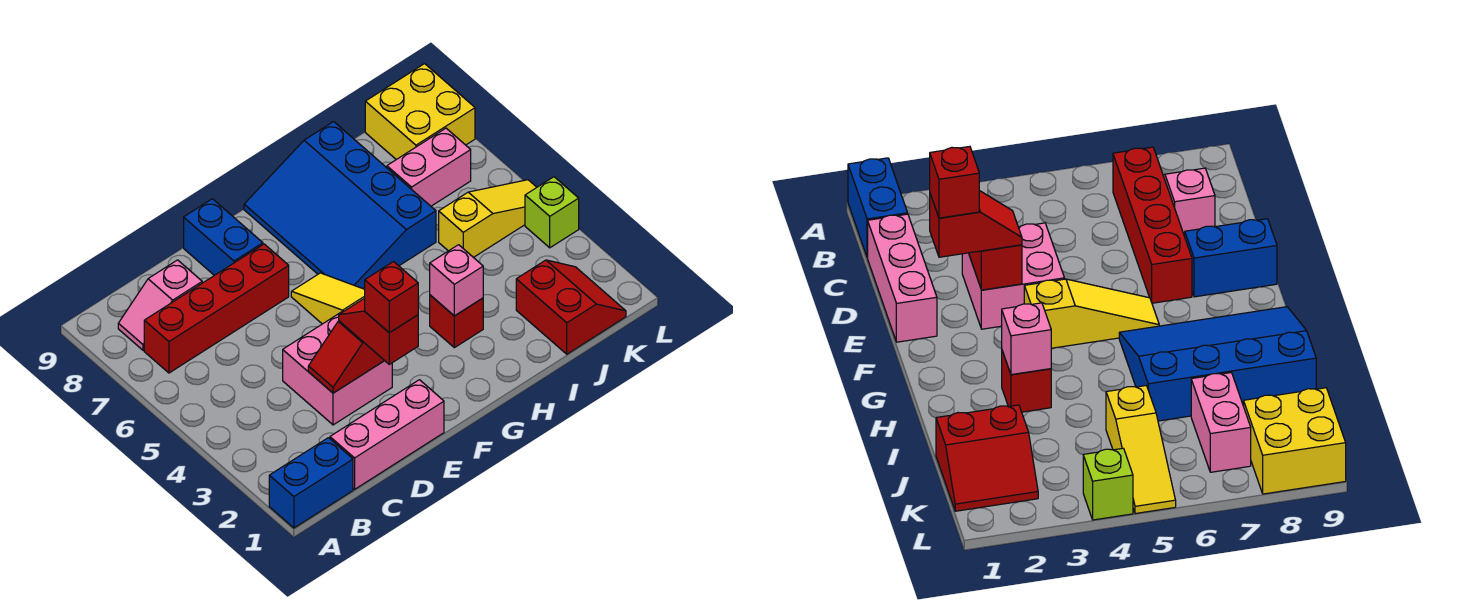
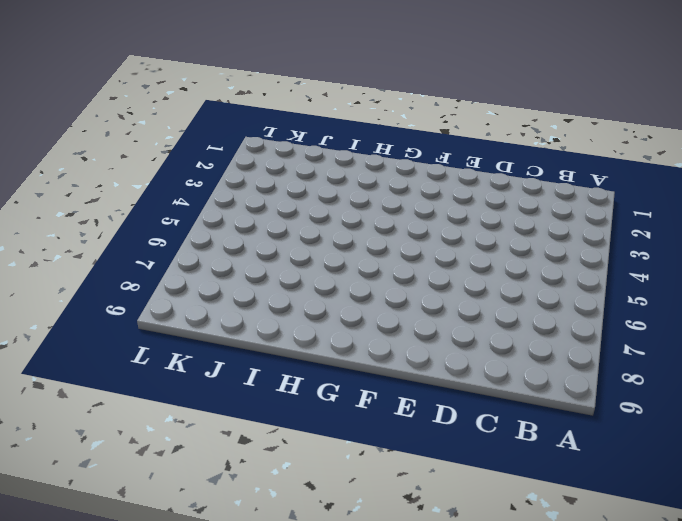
none -> blue brick A1:B1 level 1
none -> red brick B7:E7 level 1
none -> pink slope B8:C8 level 1 top C

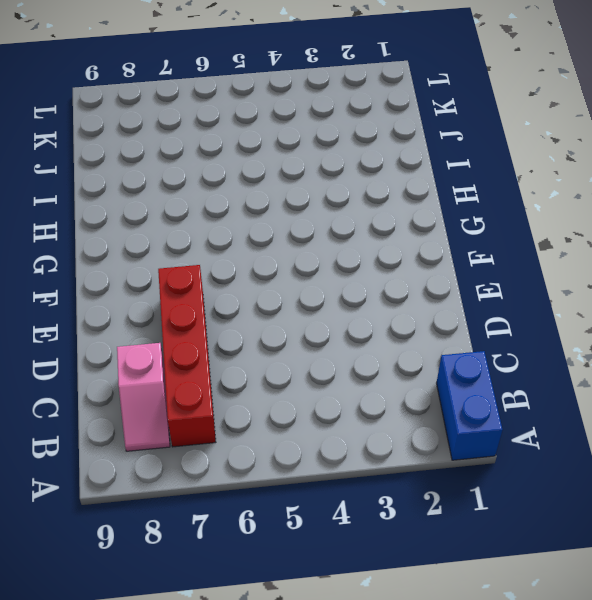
none -> pink brick C1:E1 level 1
none -> pink brick D3:E4 level 1
none -> blue brick E8:E9 level 1

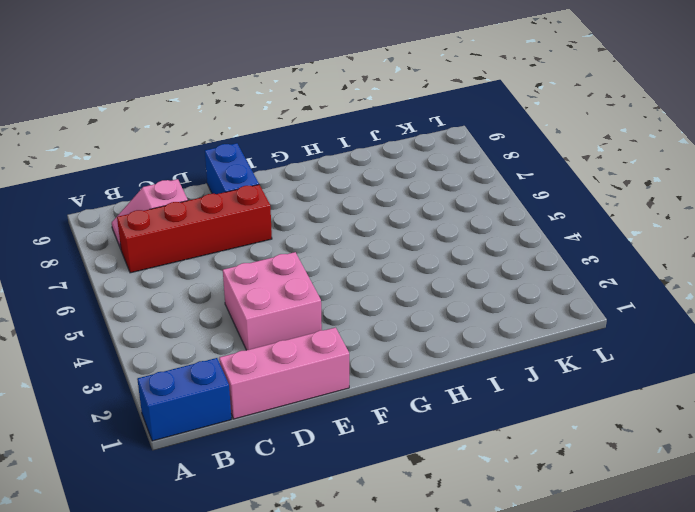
none -> yellow slope F4:F6 level 1 top 4
none -> blue slope G6:I9 level 1 top I
none -> red brick H3 level 1

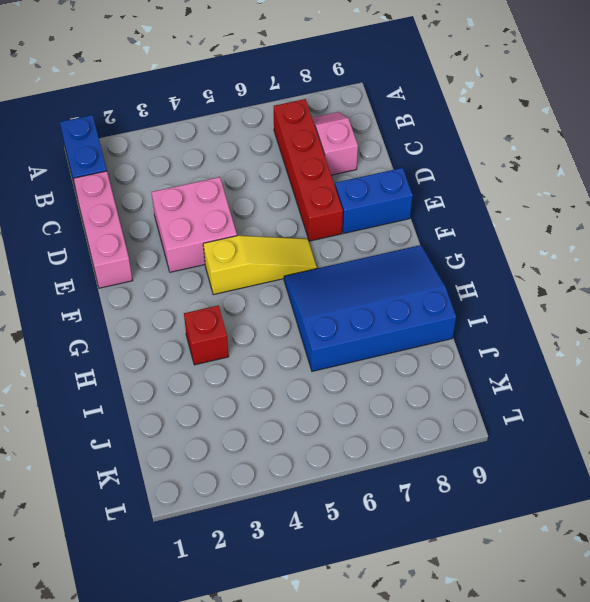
none -> red slope J1:K2 level 1 top J
none -> yellow slope J5:L5 level 1 top J
none -> pink brick J7:K7 level 1

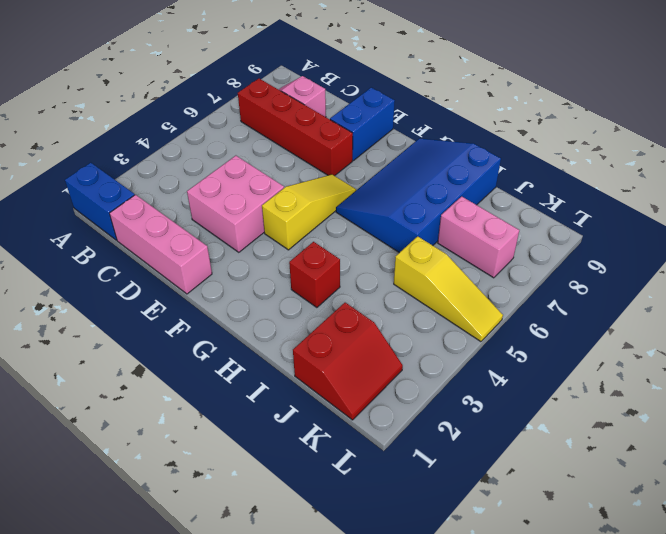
none -> yellow brick K8:L9 level 1
none -> lime brick L4 level 1
none -> red slope D3:E3 level 2 top E

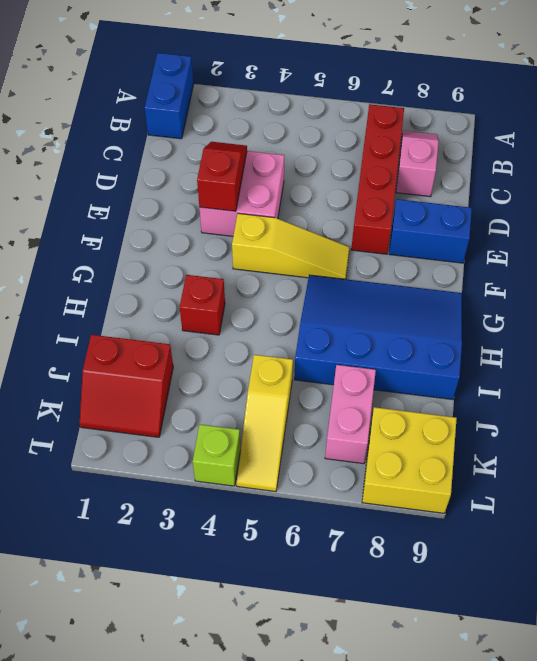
none -> pink brick C1:E1 level 1
none -> pink brick H3 level 2
none -> red slope E2:E3 level 3 top 2

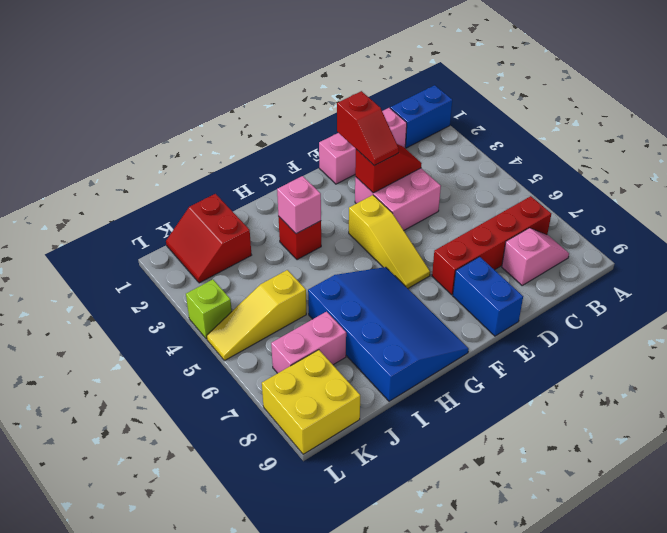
none -> red brick E2 level 4

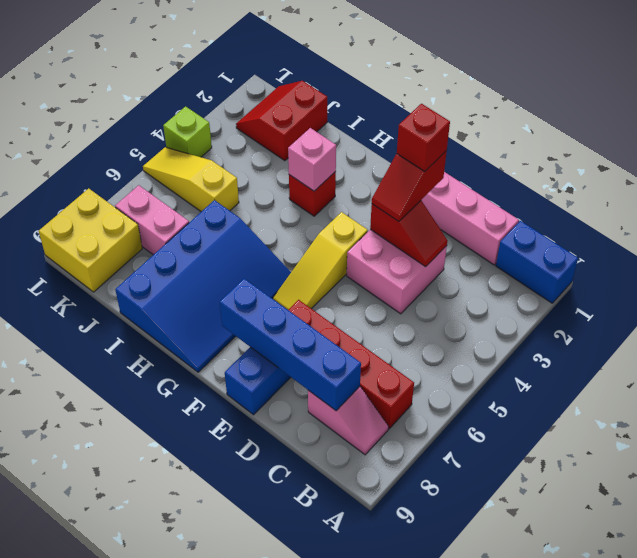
blue brick C8:F8 level 2 -> none

